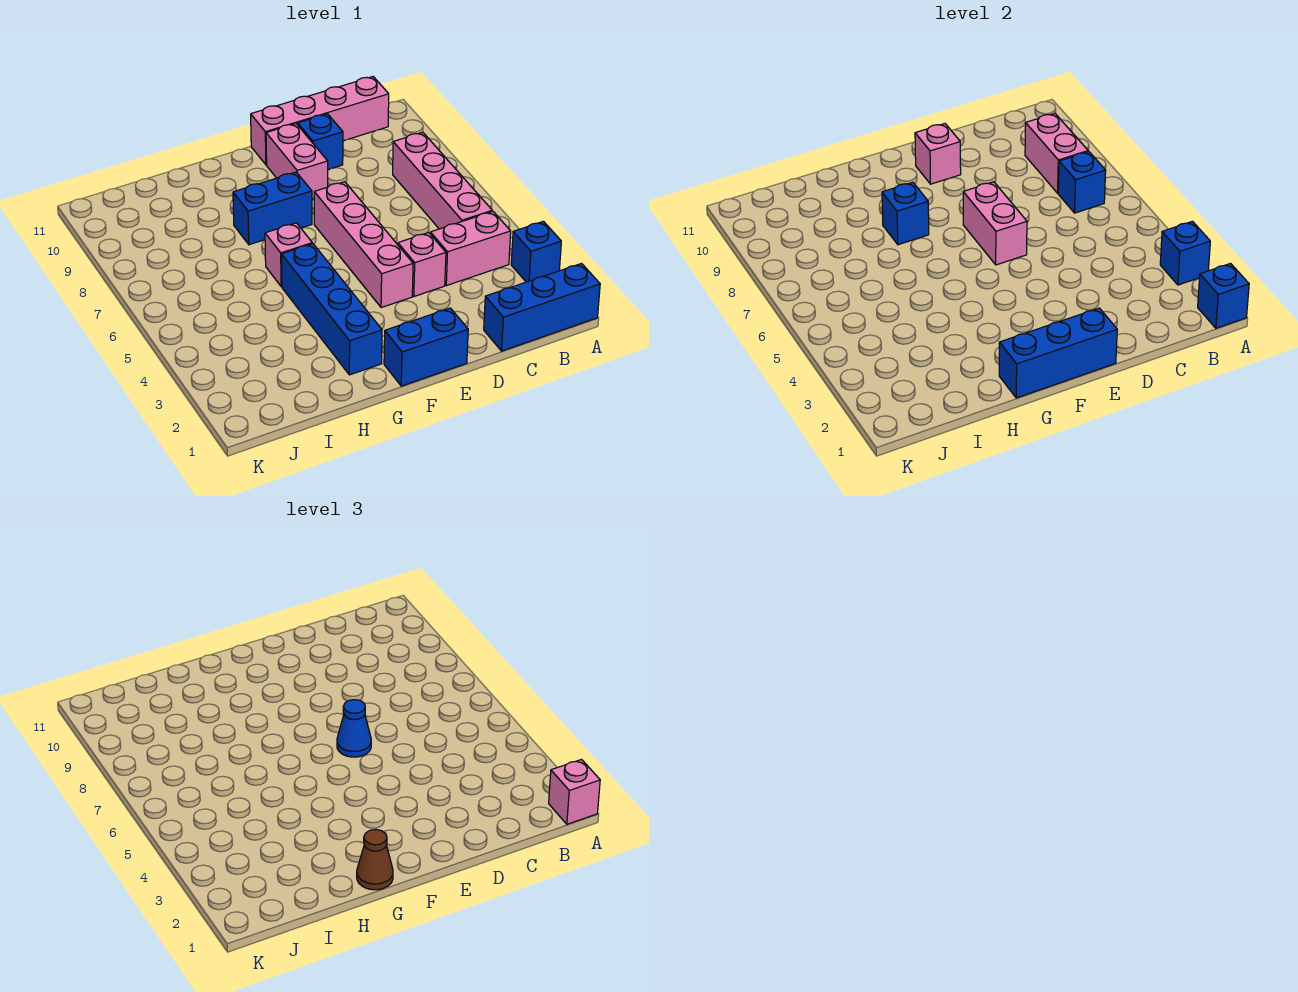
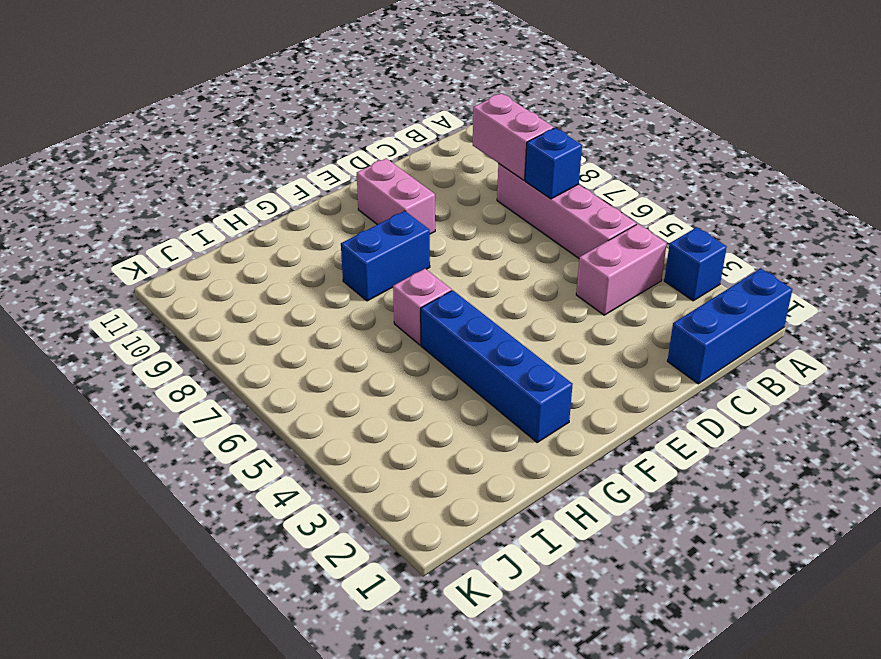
none -> pink brick B11:E11 level 1
none -> pink brick D4 level 1
none -> blue brick D10 level 1

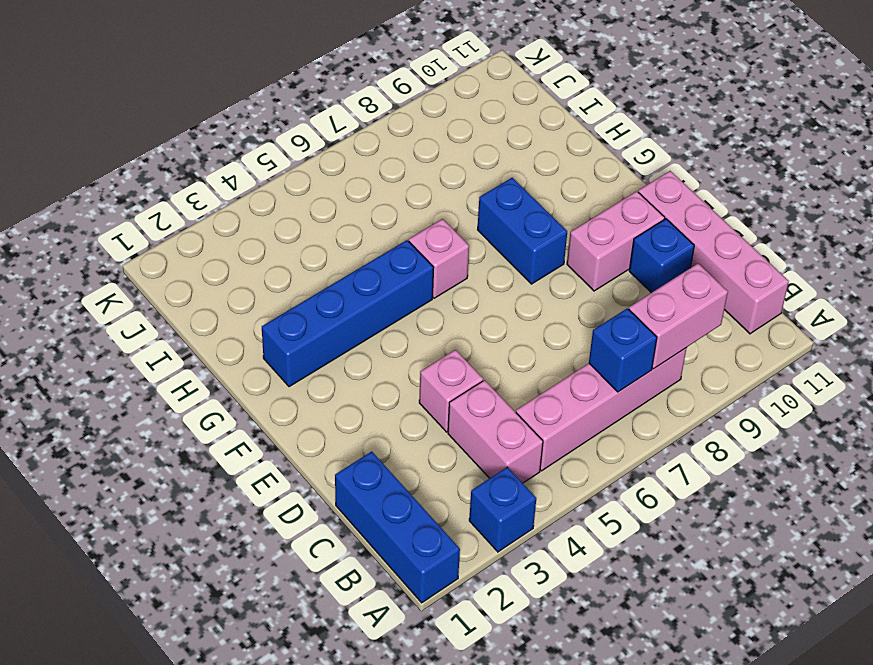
none -> blue brick E1:F1 level 1
none -> pink brick E4:E7 level 1
none -> blue brick A1 level 2

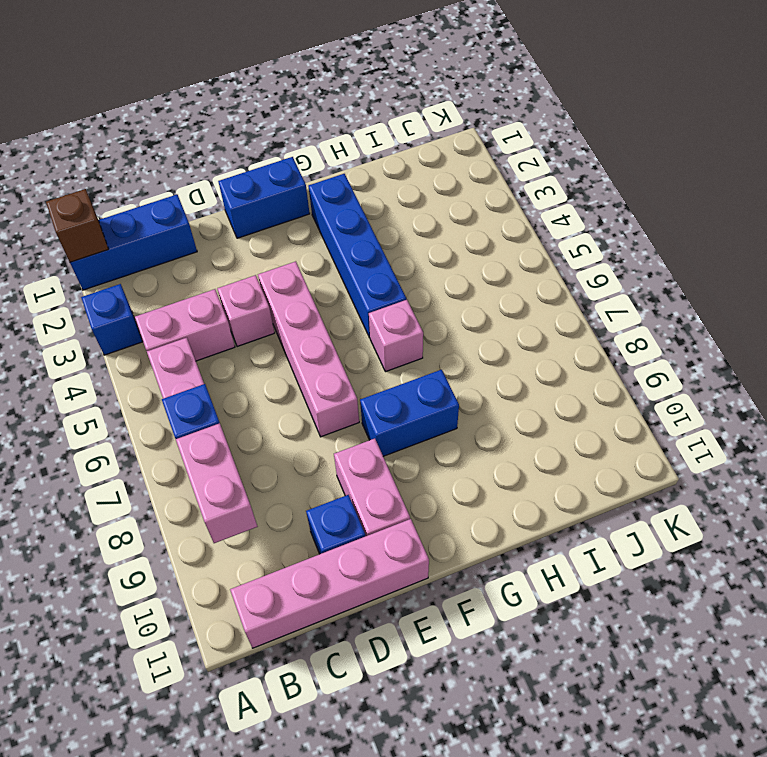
brown brick A1 level 2 -> blue brick A1 level 2
none -> blue brick A3 level 2
none -> blue brick E1:G1 level 2
none -> pink brick E6:E7 level 2

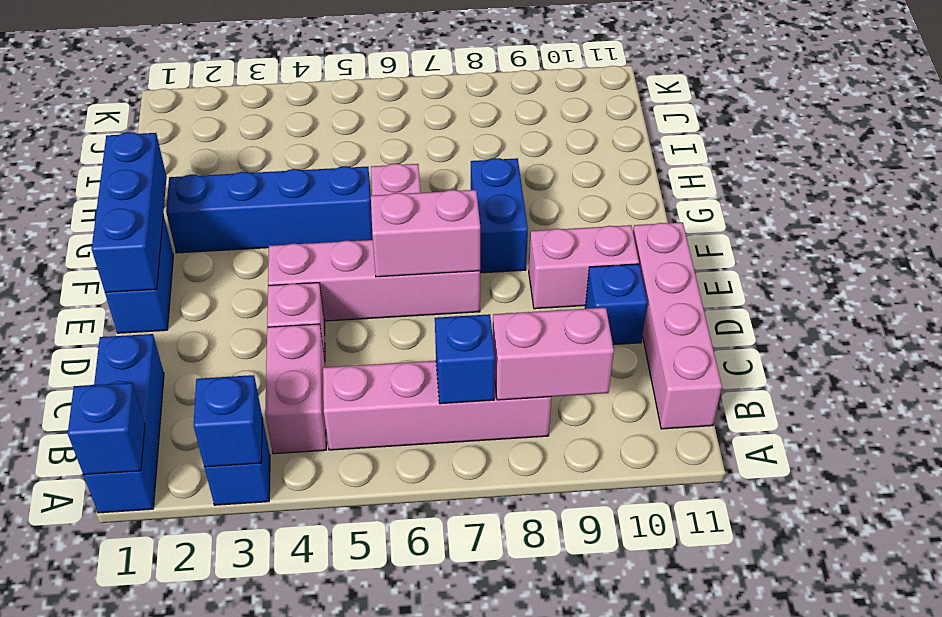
none -> pink brick E10 level 2
none -> blue brick G8 level 2
none -> pink brick A1 level 3

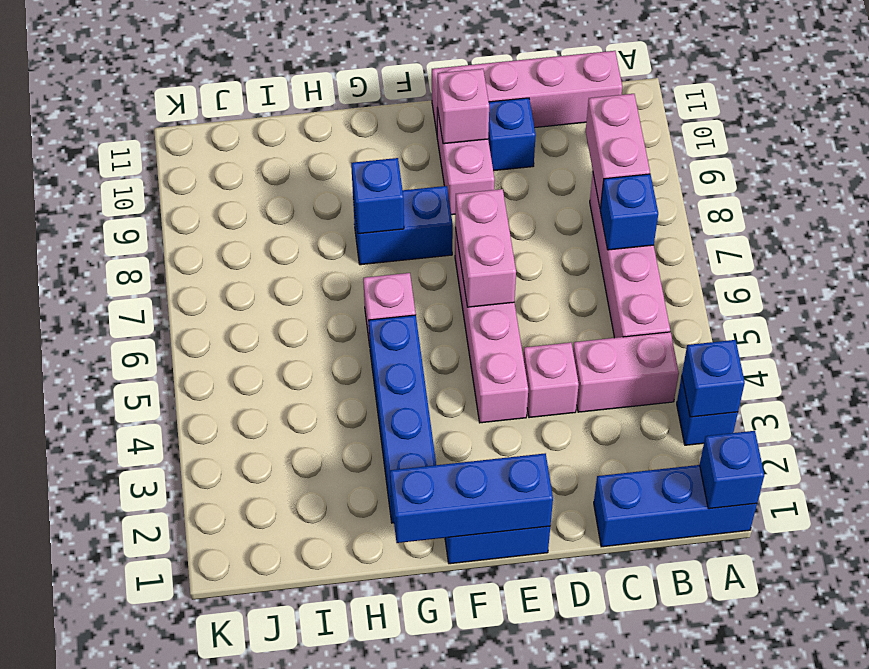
none -> pink brick A1 level 3
none -> blue cone E6 level 3
none -> brown cone G1 level 3

